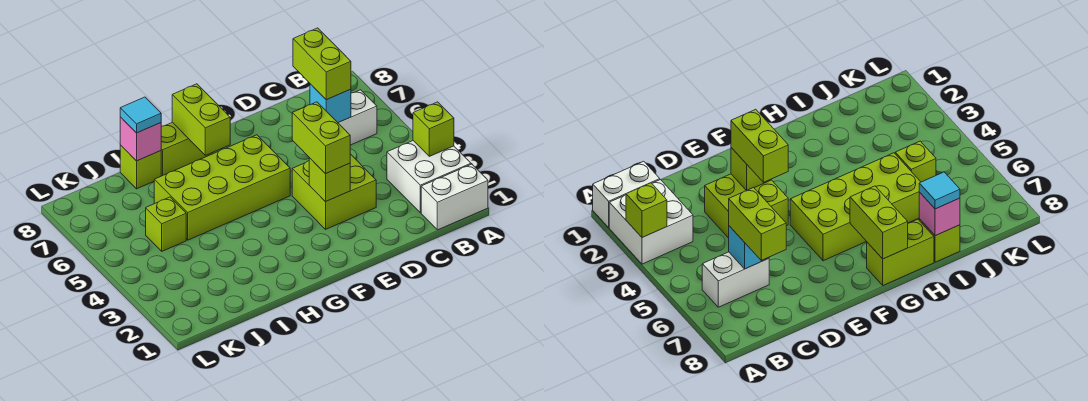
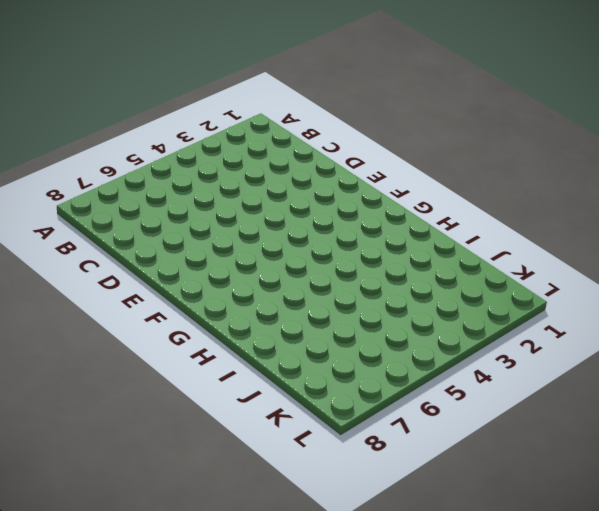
none -> white brick A1:B1 level 1
none -> white brick A2:B3 level 1
none -> white brick B6:C6 level 1

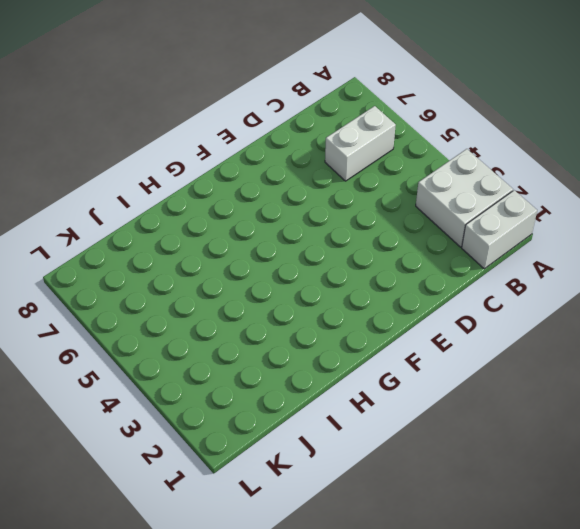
none -> lime brick D3:E4 level 1
none -> lime brick F5:I6 level 1
none -> lime brick G8:H8 level 1

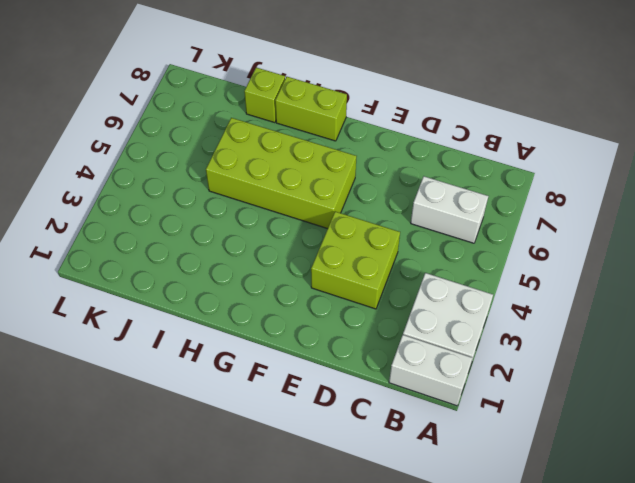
none -> lime brick J5 level 1
none -> lime brick A3 level 2
none -> cyan brick C6 level 2

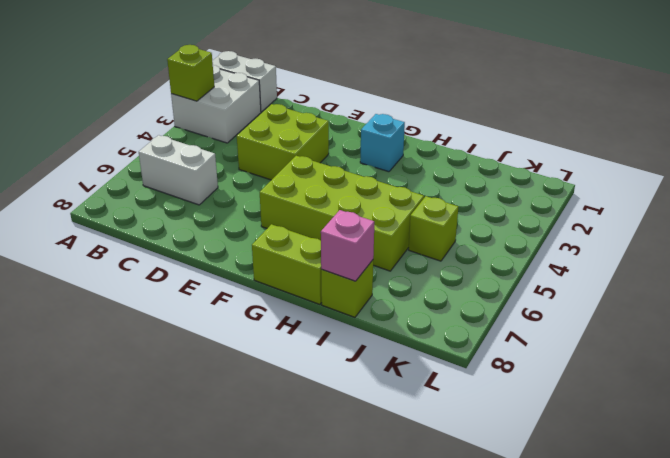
cyan brick G2 level 1 -> cyan brick C6 level 2
none -> lime brick E3 level 2
none -> lime brick G7:G8 level 2
none -> lime brick C6:C7 level 3

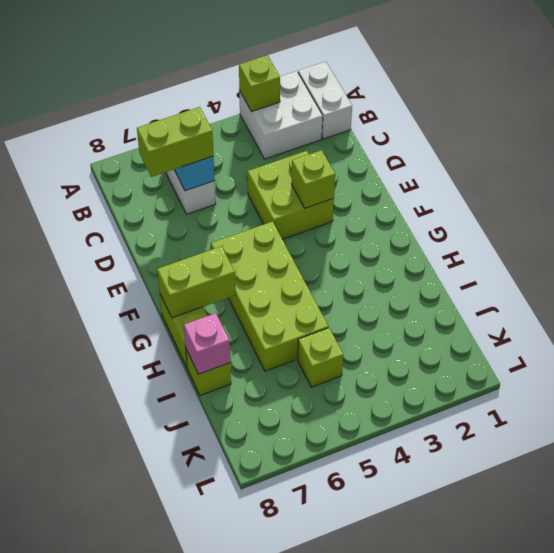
none -> lime brick E3:E4 level 3
none -> cyan tile I8 level 3

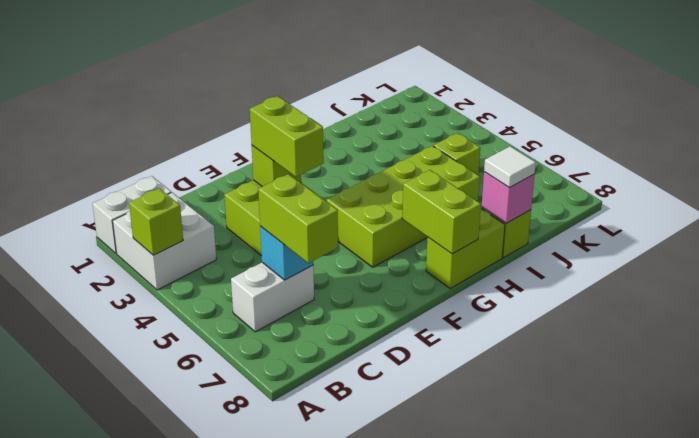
white tile I8 level 3 -> cyan tile I8 level 3

